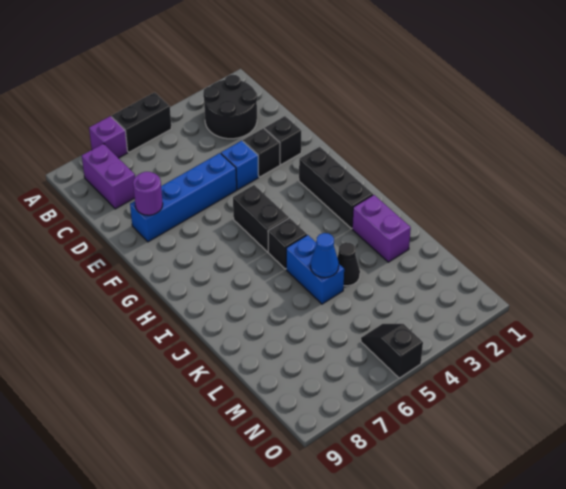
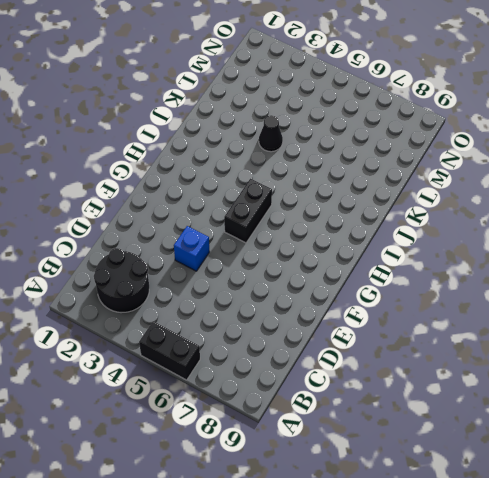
none -> purple brick A7 level 1
none -> purple brick B8:C8 level 1
none -> black brick E2 level 1

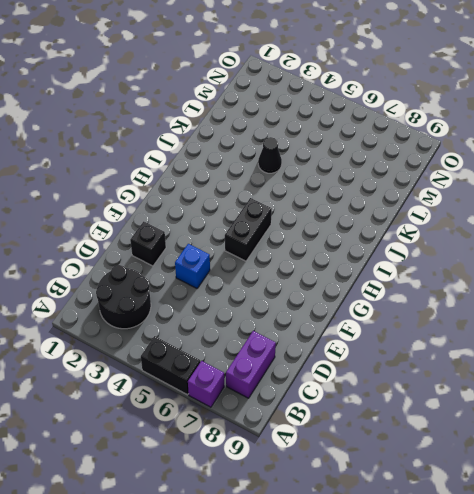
none -> black brick E3 level 1
none -> blue brick E5:E8 level 1
none -> black brick G2:I2 level 1

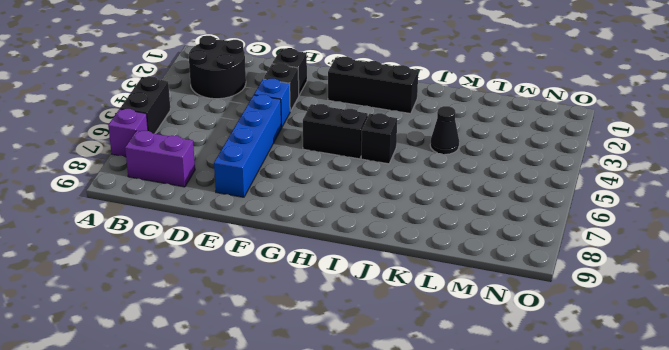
none -> purple brick J2:K2 level 1
none -> blue brick J5:K5 level 1
none -> black slope N5:O5 level 1 top O

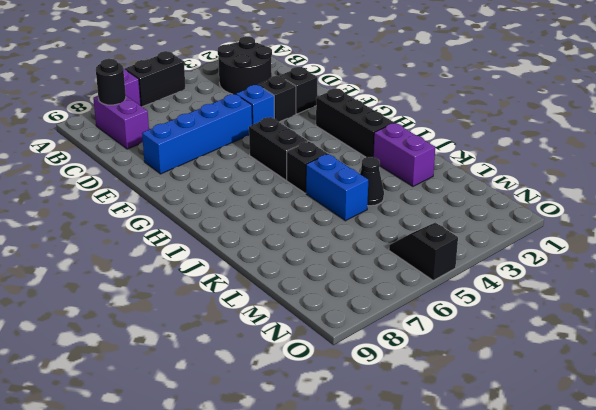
black round brick B8 level 2 -> none
none -> purple round brick E8 level 2
none -> blue cone K5 level 2

